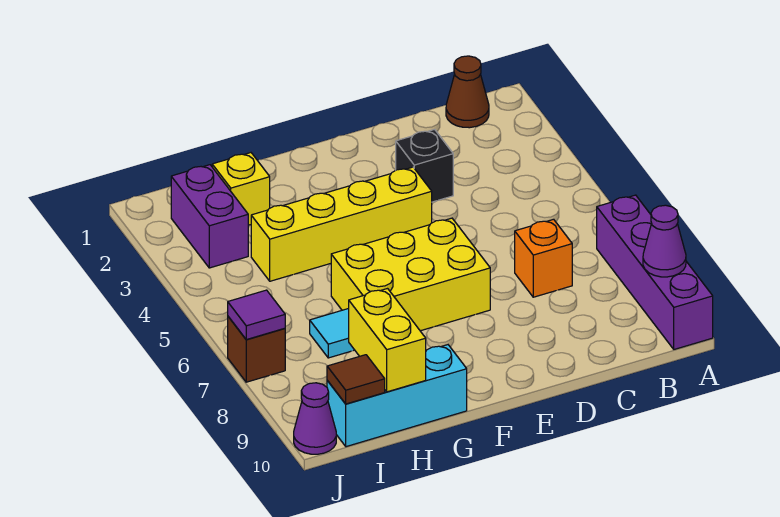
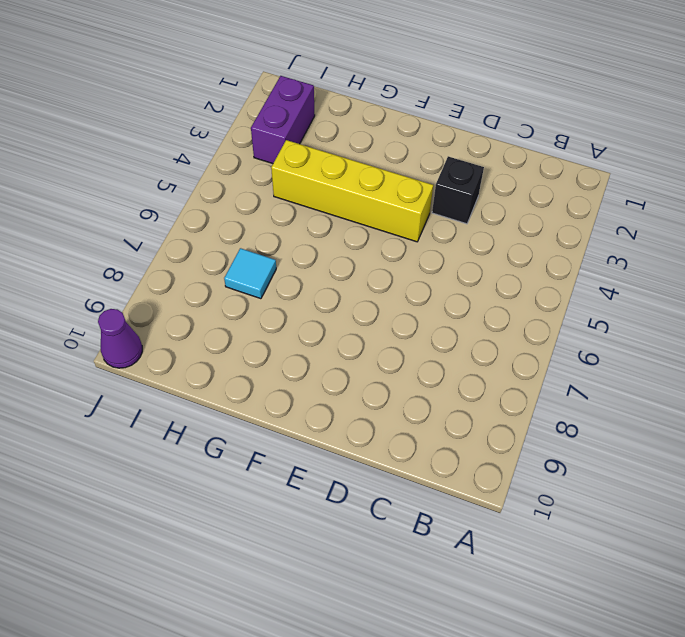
none -> purple brick A7:A10 level 1
none -> brown cone B1 level 1
none -> orange brick C7 level 1

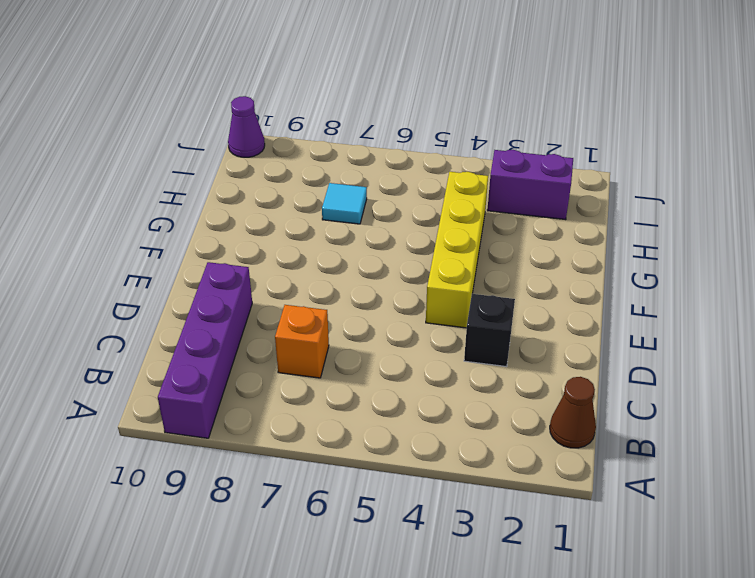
purple brick A9:D9 level 1 -> purple brick A7:A10 level 1
none -> yellow brick E6:G7 level 1
none -> cyan brick G10:I10 level 1
none -> yellow brick H2 level 1

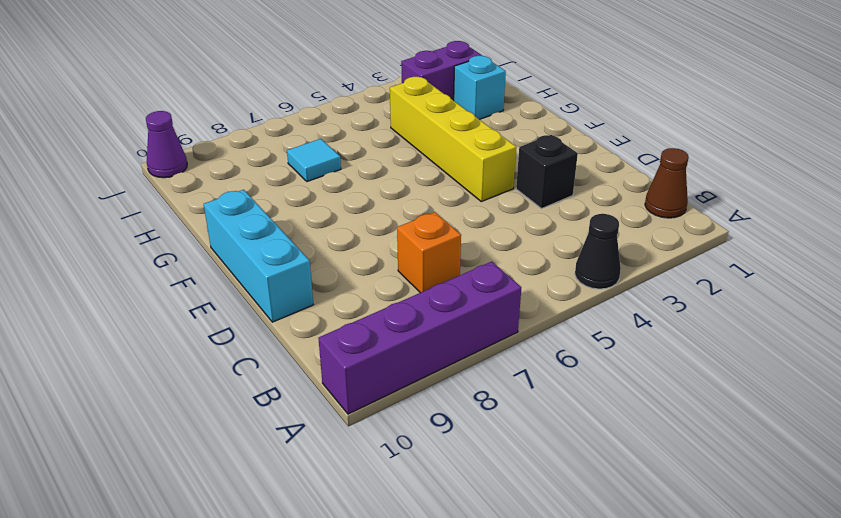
black cone A4 level 1 -> none
cyan brick D10:F10 level 1 -> cyan brick G10:I10 level 1
cyan brick H2 level 1 -> yellow brick H2 level 1
none -> yellow brick E6:G7 level 1
none -> brown brick J7 level 1
none -> purple cone A9 level 2

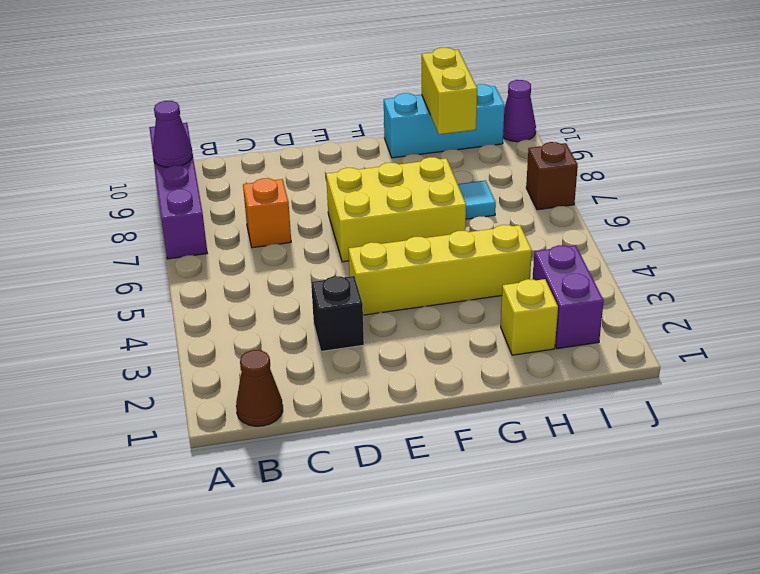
none -> brown tile I10 level 2
none -> purple tile J7 level 2

